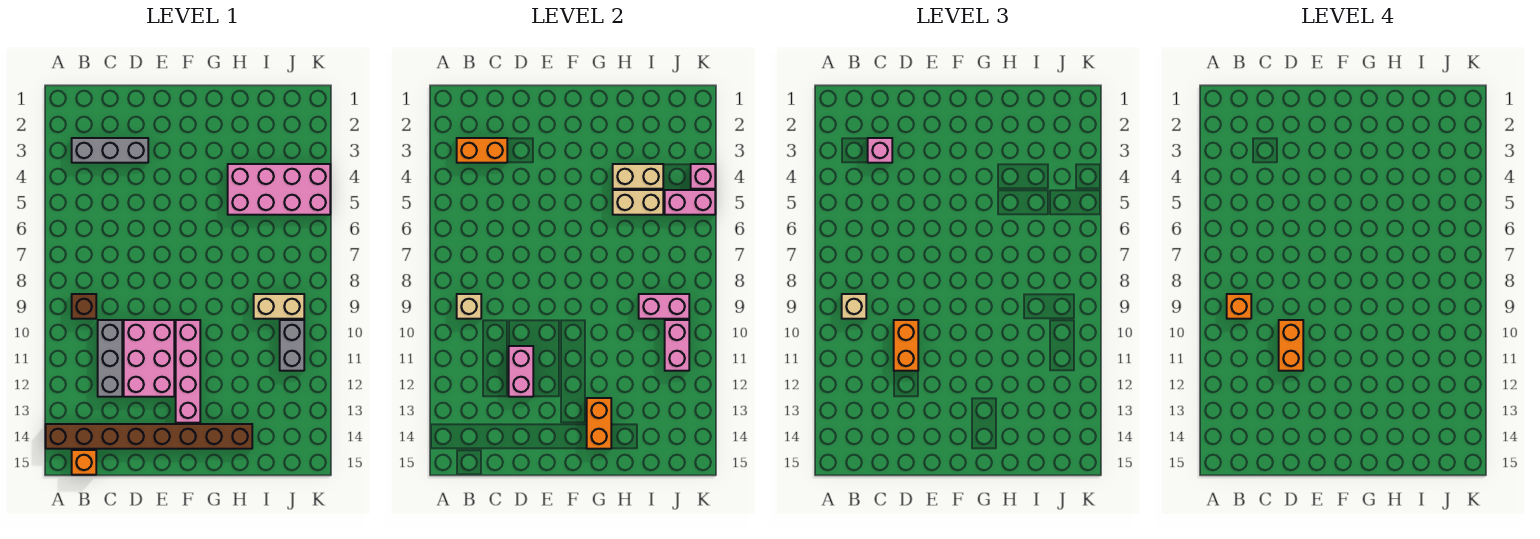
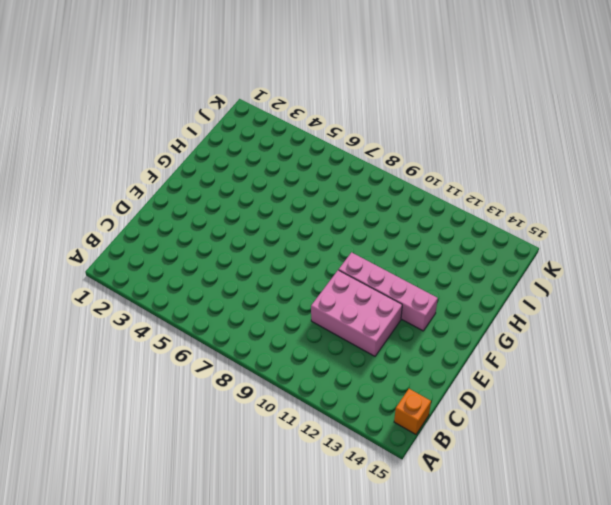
none -> brown brick A14:H14 level 1
none -> grey brick B3:D3 level 1
none -> brown brick B9 level 1

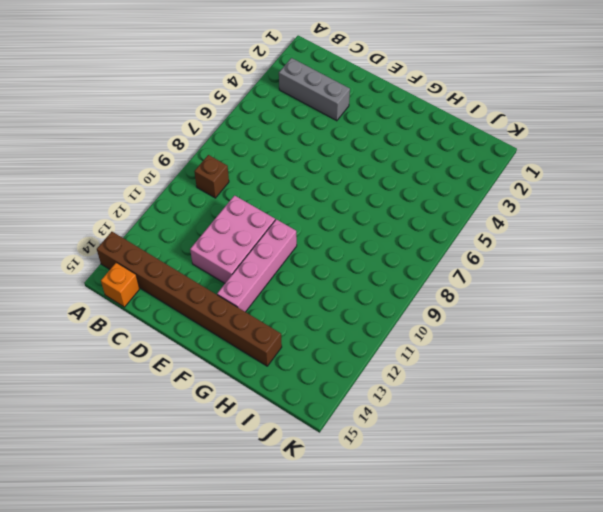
none -> grey brick C10:C12 level 1
none -> pink brick H4:K5 level 1
none -> tan brick I9:J9 level 1

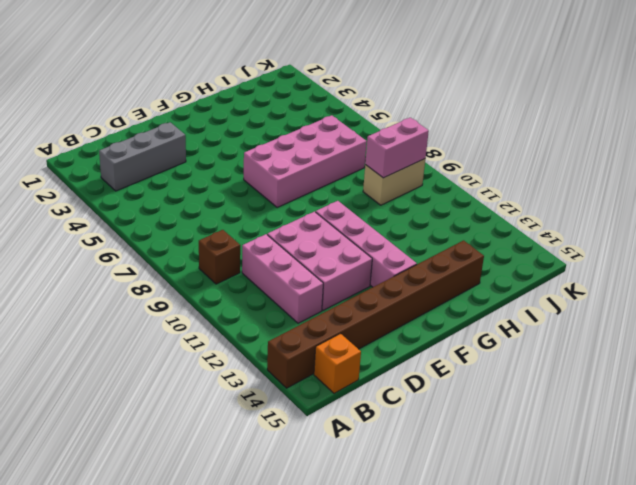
pink brick C10:C12 level 1 -> grey brick C10:C12 level 1
pink brick F6:I7 level 1 -> pink brick H4:K5 level 1
none -> grey brick J10:J11 level 1
none -> orange brick B3:C3 level 2
none -> tan brick B9 level 2

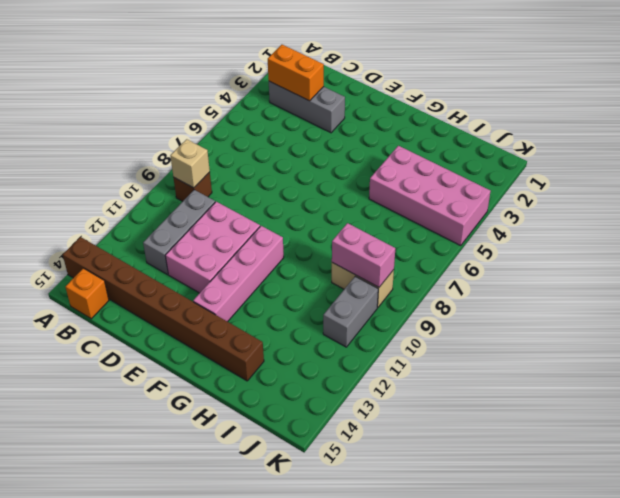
none -> pink brick D11:D12 level 2
none -> orange brick G13:G14 level 2
none -> tan brick H4:I4 level 2

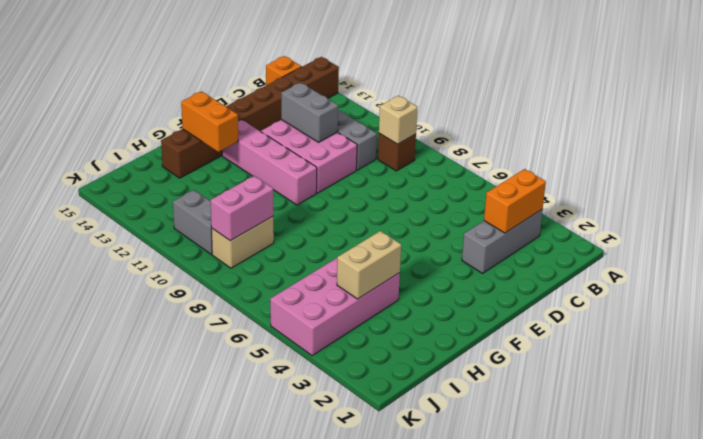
grey brick D11:D12 level 2 -> pink brick D11:D12 level 2
none -> tan brick H5:I5 level 2
none -> pink brick J5:K5 level 2
none -> pink brick J10:J11 level 2

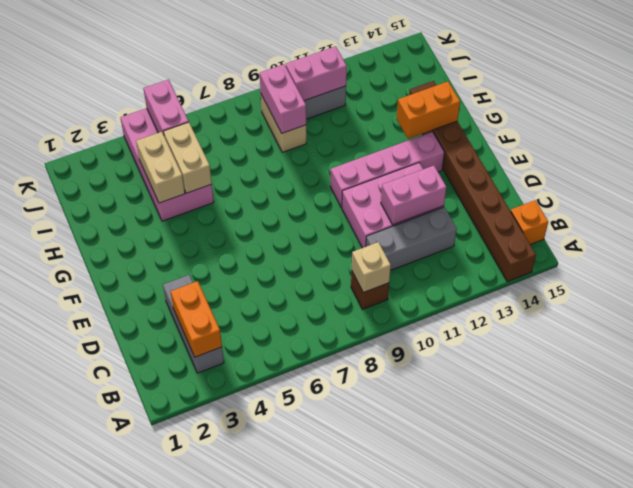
none -> pink brick K4 level 2
none -> tan brick B9 level 3
none -> pink brick C3 level 3

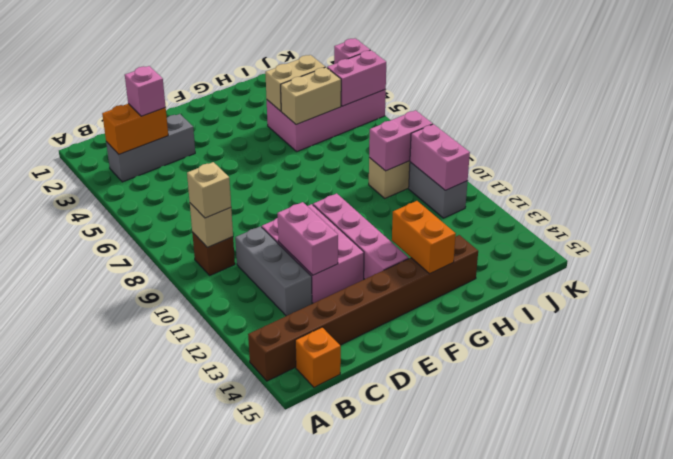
none -> orange brick D10:D11 level 3
none -> orange brick B9 level 4
none -> orange brick D10:D11 level 4

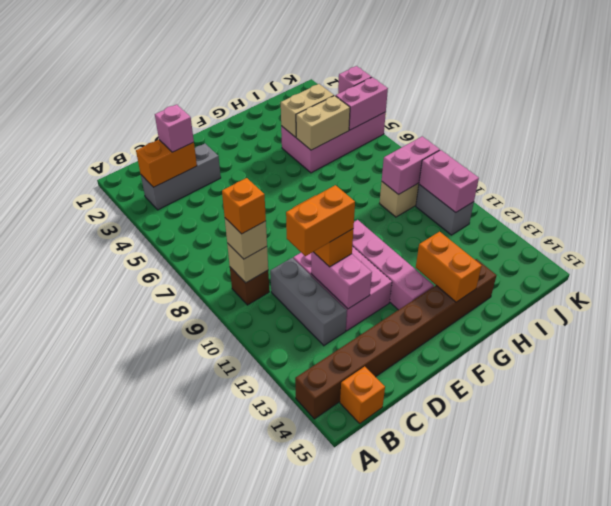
orange brick C11:D11 level 4 -> orange brick D10:D11 level 4

